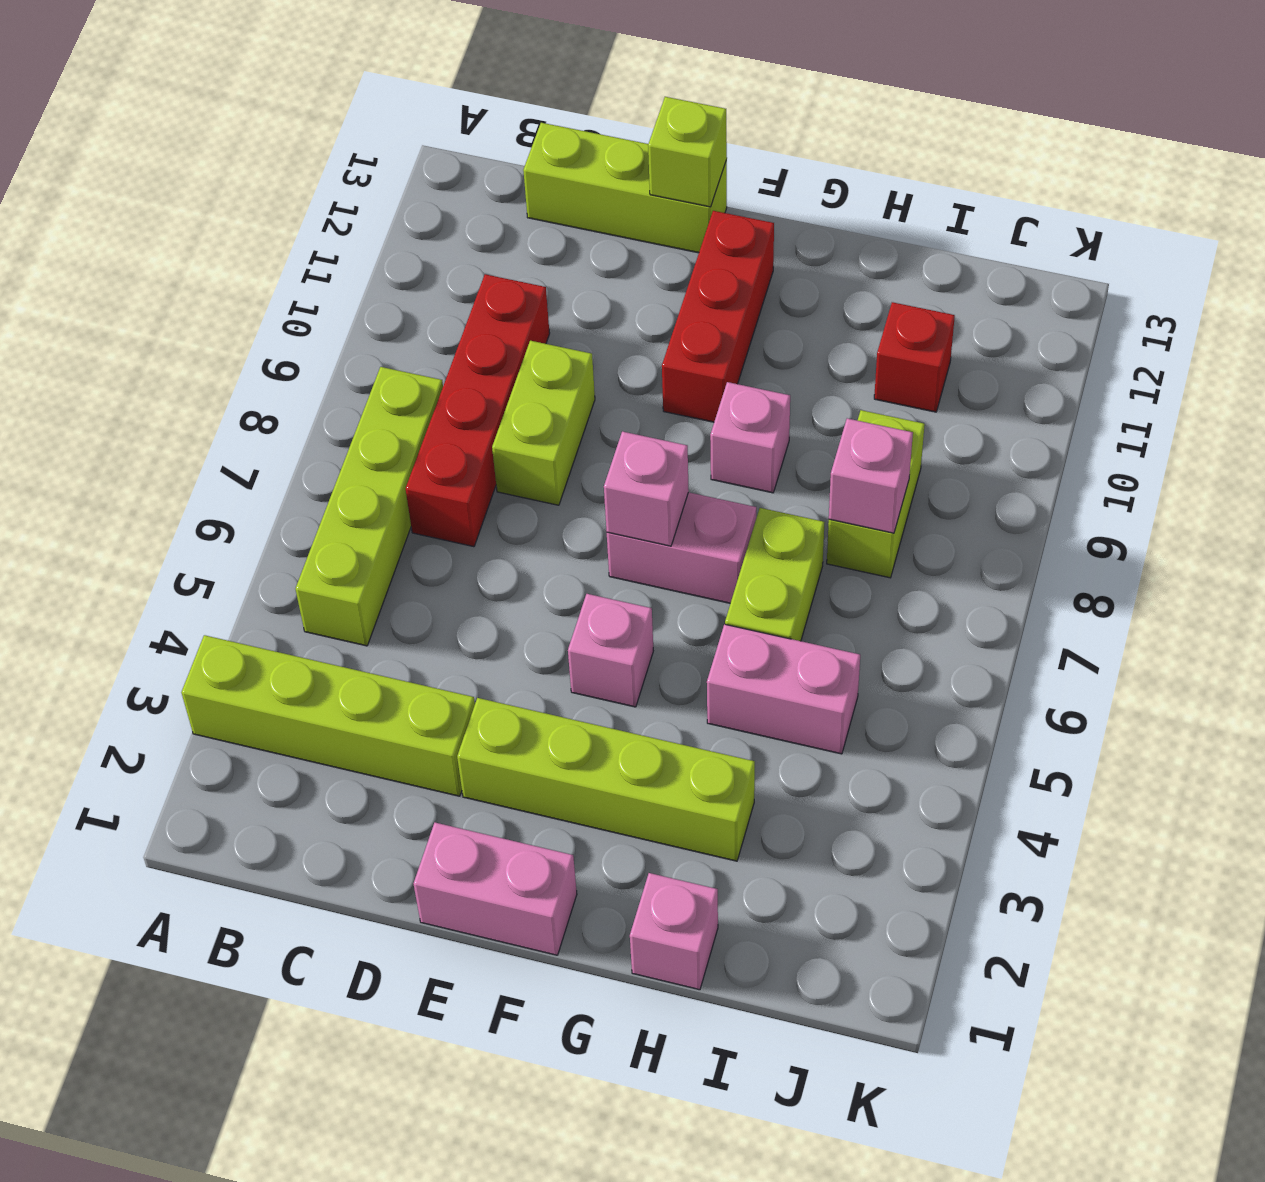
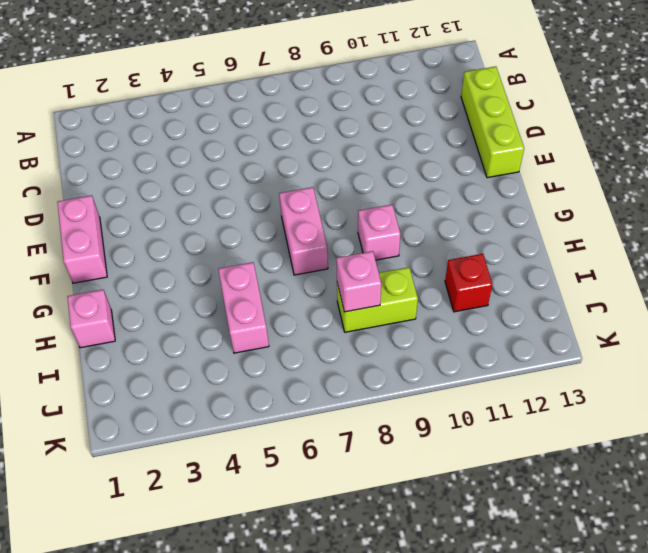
none -> lime brick A3:D3 level 1
none -> lime brick B5:B8 level 1
none -> red brick C7:C10 level 1

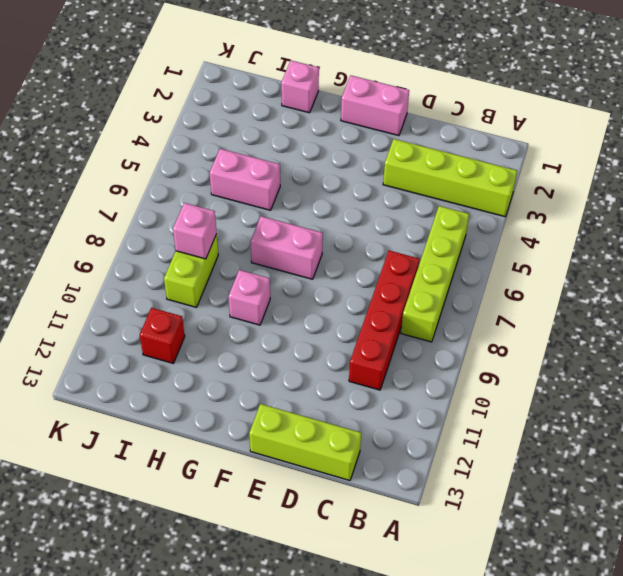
none -> lime brick D8:D9 level 1
none -> lime brick E3:H3 level 1
none -> pink brick F5 level 1

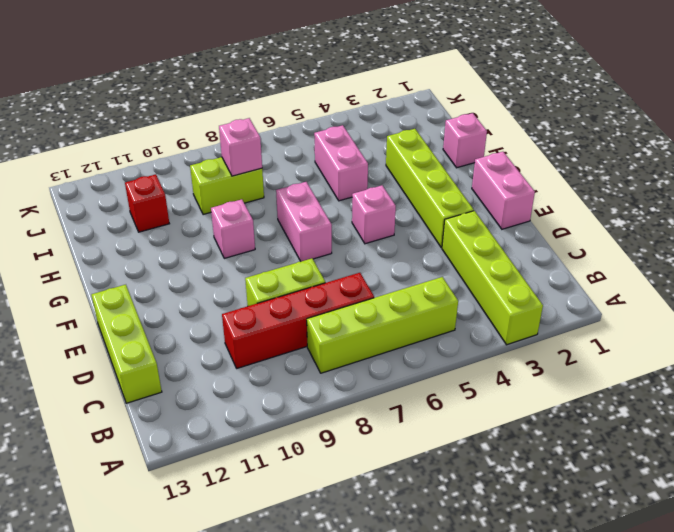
none -> red brick F10:F12 level 1
none -> lime brick H6:H7 level 1
none -> lime brick E13 level 2

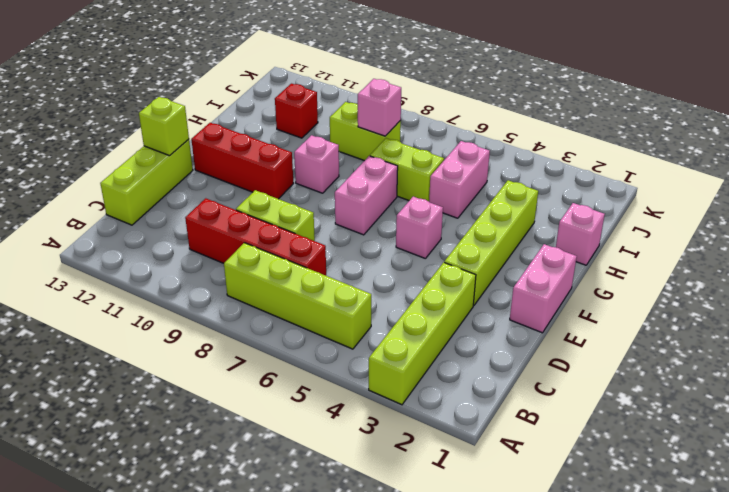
none -> pink brick F7 level 2

